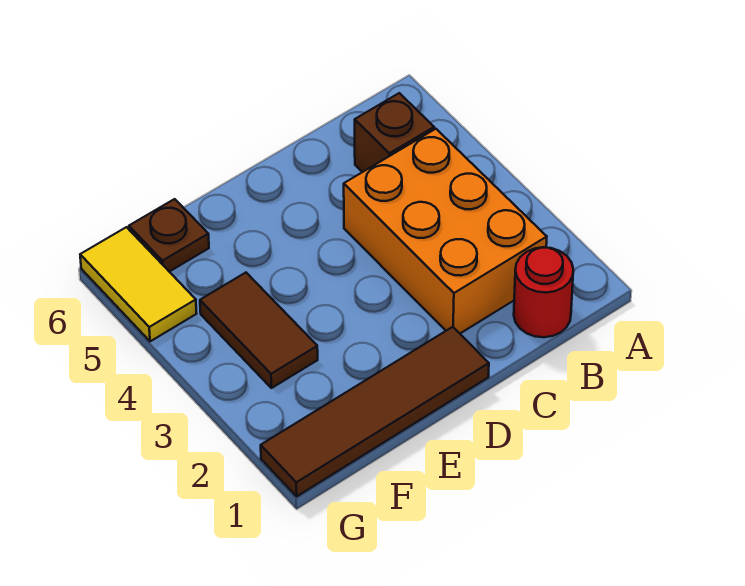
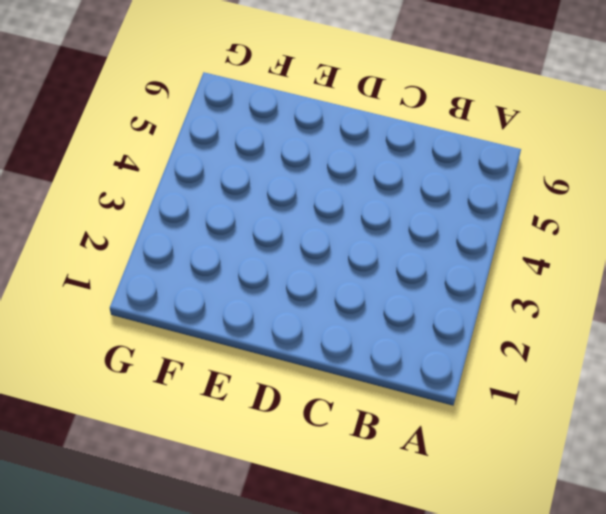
none -> red round brick B1 level 1
none -> orange brick B2:C4 level 1

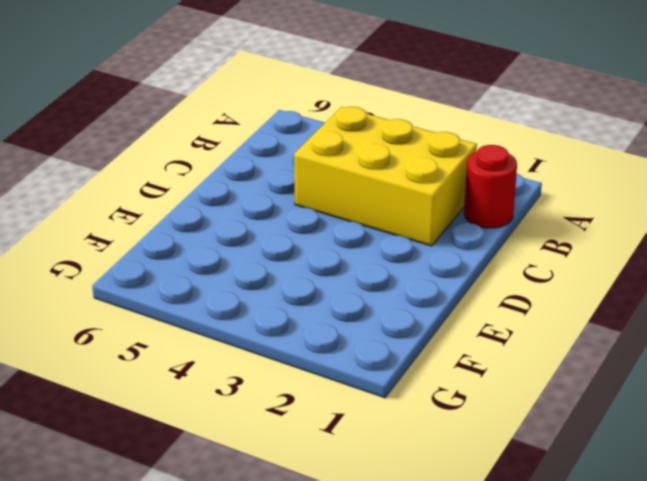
yellow brick B2:C4 level 1 -> orange brick B2:C4 level 1
none -> brown brick B5 level 1
none -> brown tile D1:G1 level 1

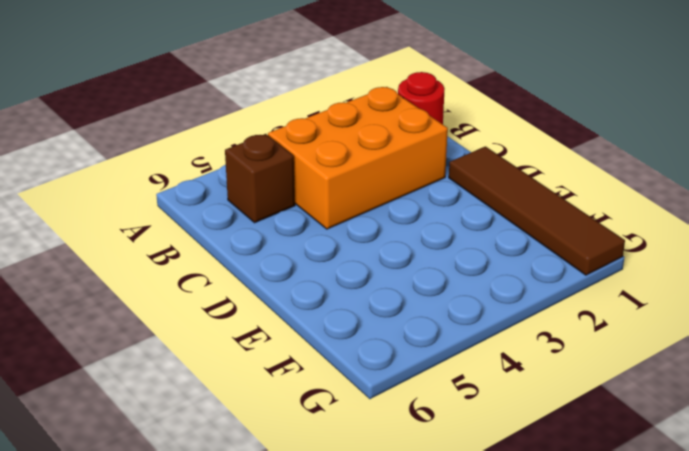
none -> brown tile F3:F4 level 1
none -> brown plate F6 level 1

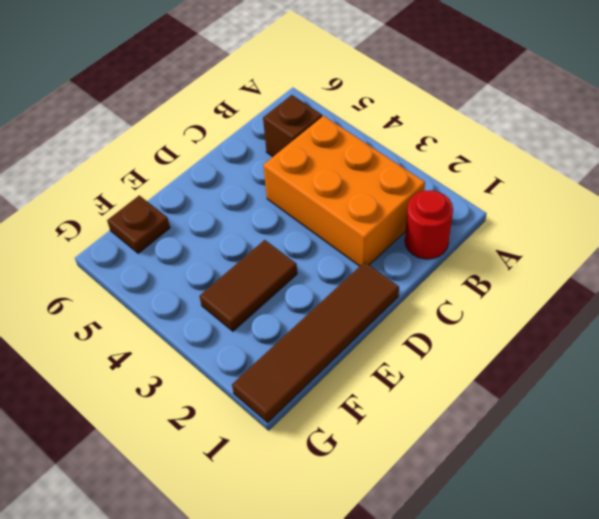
brown tile E3:F3 level 1 -> brown tile F3:F4 level 1
none -> yellow tile G5:G6 level 1

